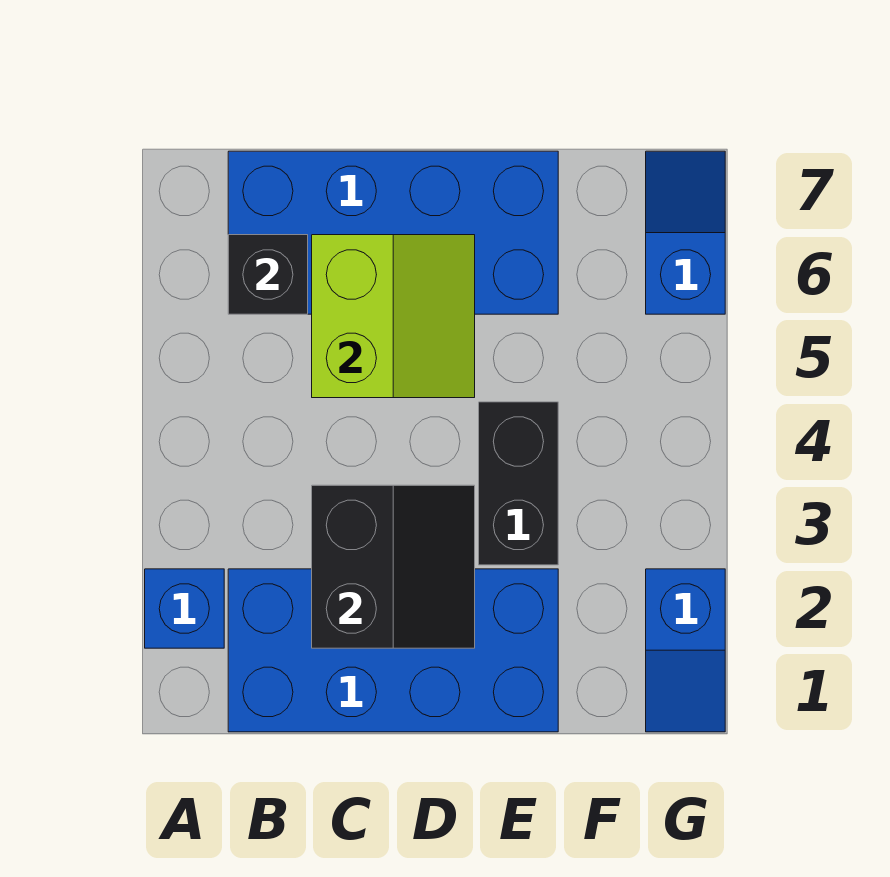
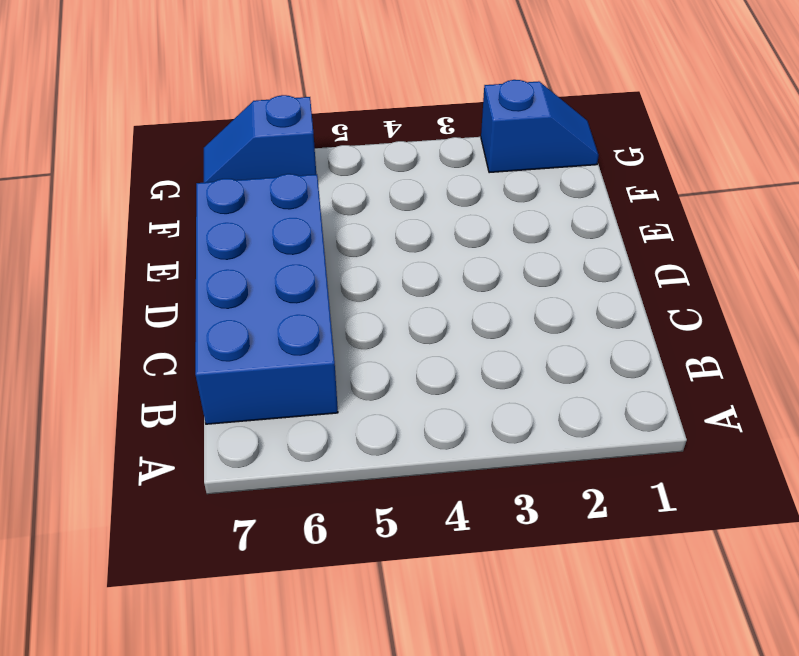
none -> blue brick A2 level 1
none -> blue brick B1:E2 level 1

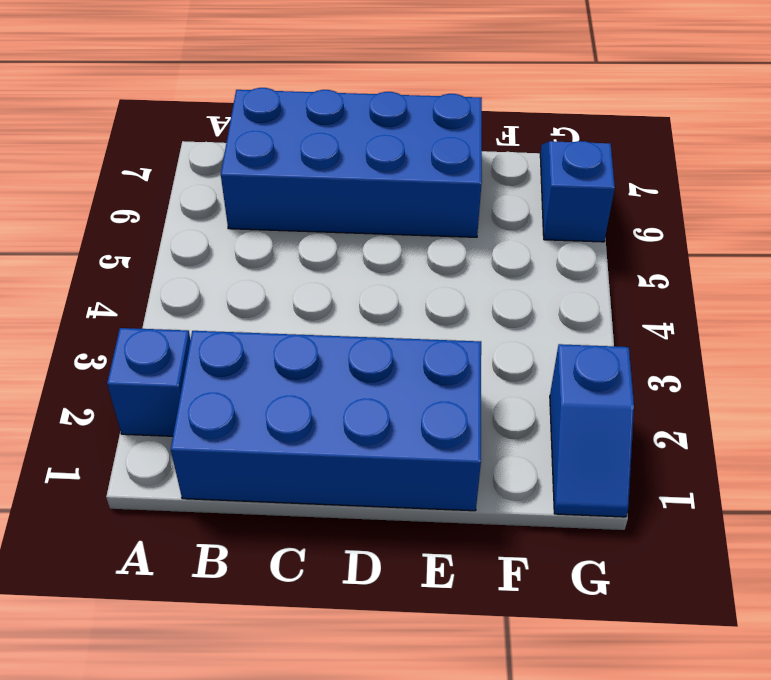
none -> black brick E3:E4 level 1
none -> black brick B6 level 2

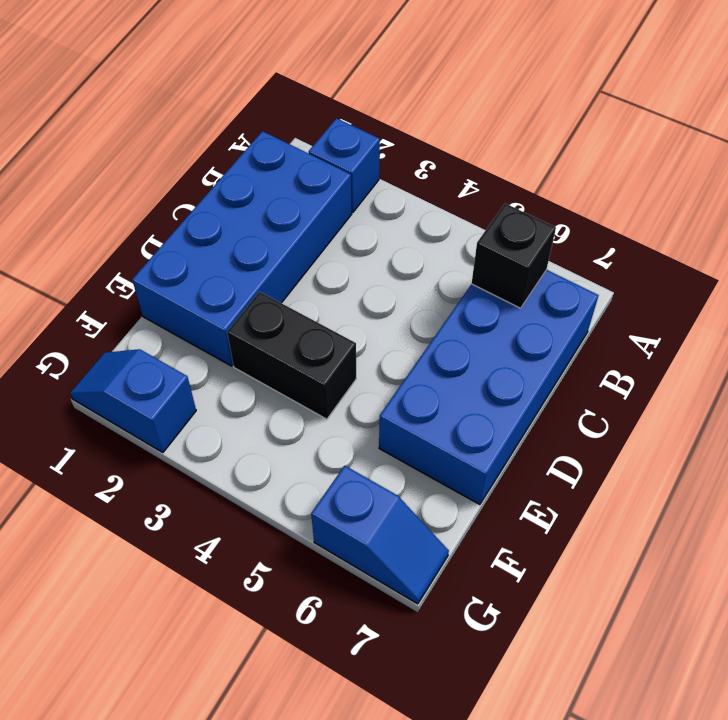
none -> black slope C2:D3 level 2 top C
none -> lime slope C5:D6 level 2 top C

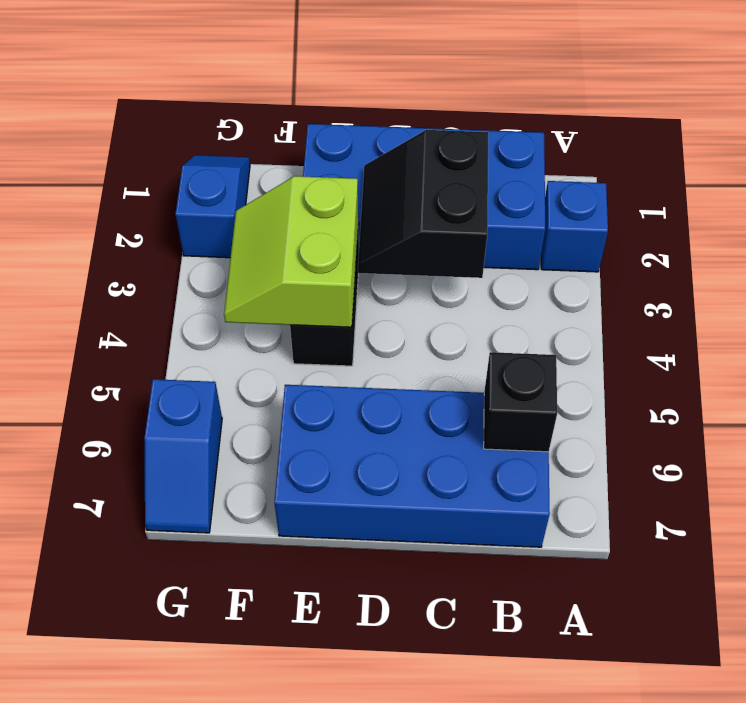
lime slope E3:F4 level 2 top E -> lime slope C5:D6 level 2 top C

